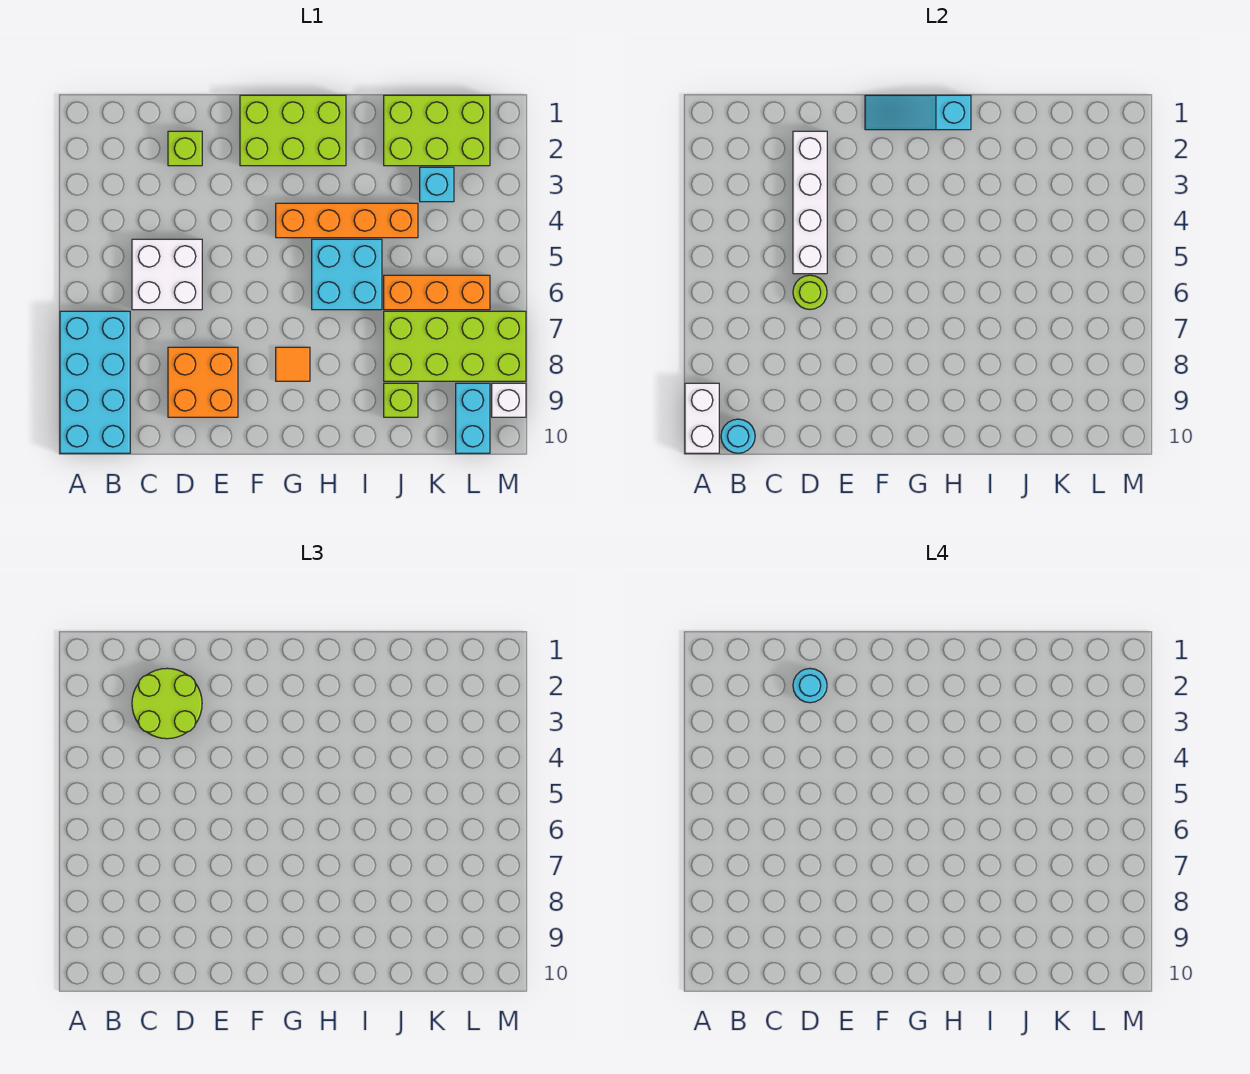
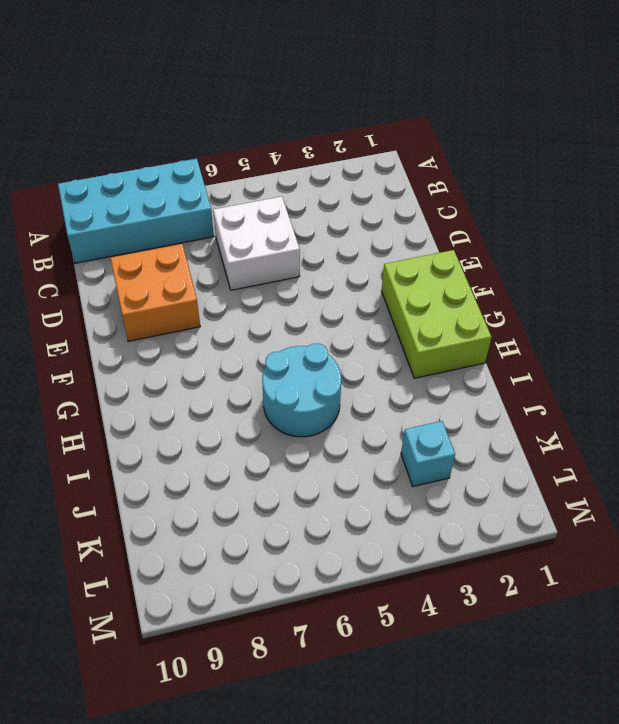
cyan round brick H5:I6 level 1 -> cyan brick H5:I6 level 1
none -> lime brick D2 level 1
none -> orange brick G4:J4 level 1
none -> orange tile G8 level 1

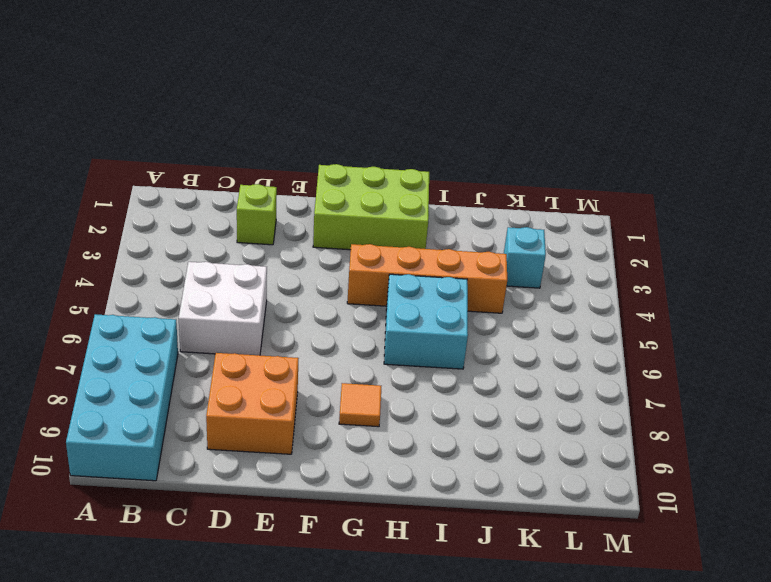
none -> lime brick J1:L2 level 1
none -> orange brick J6:L6 level 1
none -> lime brick J7:M8 level 1

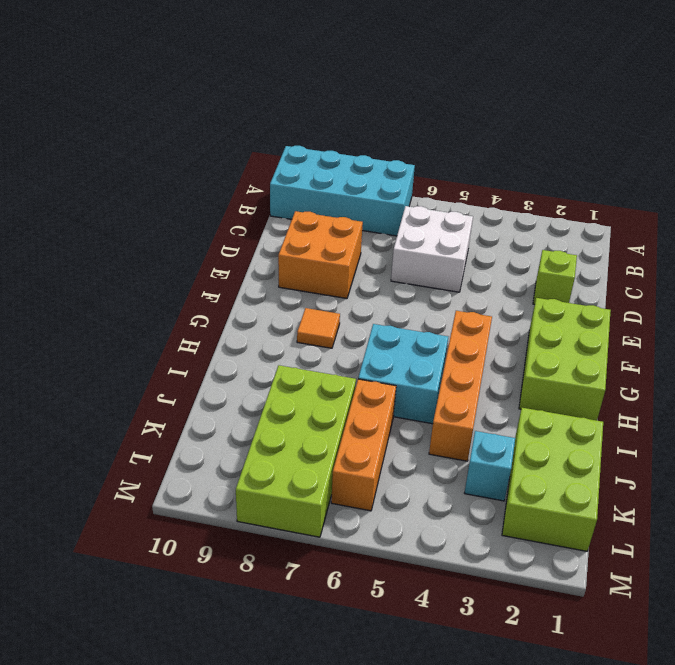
none -> lime brick J9 level 1
none -> cyan brick L9:L10 level 1
none -> white brick M9 level 1

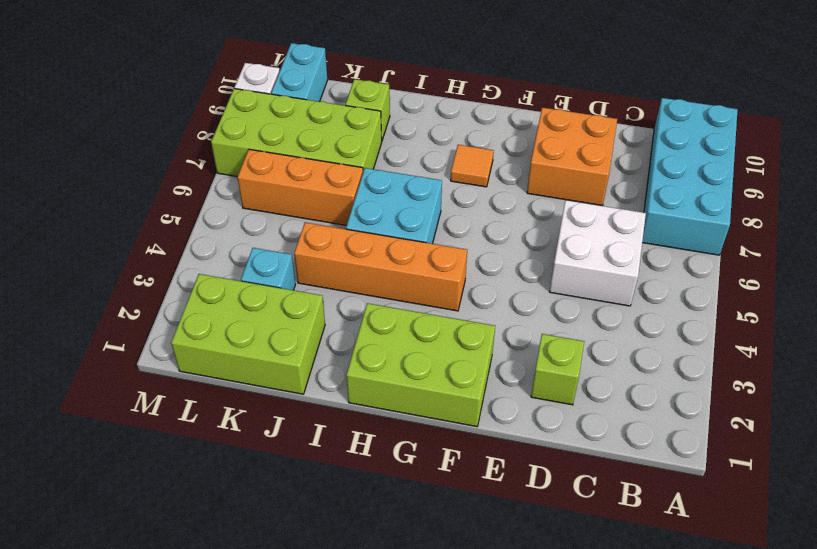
none -> white brick A9:A10 level 2
none -> cyan round brick B10 level 2
none -> white brick D2:D5 level 2

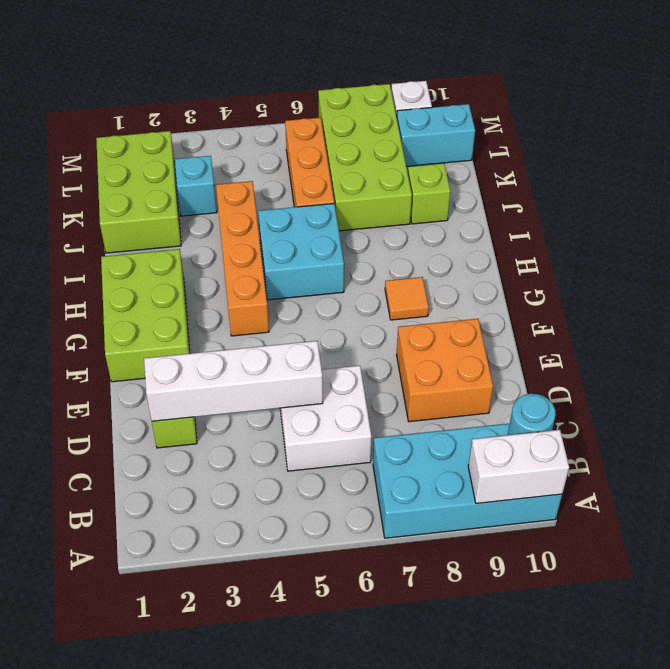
none -> lime round brick D6 level 2
none -> cyan slope F1:H1 level 2 top H
none -> lime round brick C2:D3 level 3

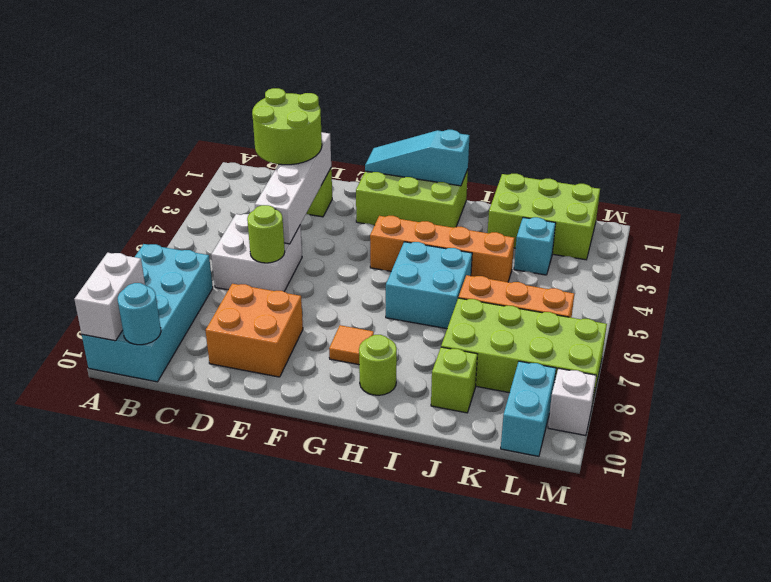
lime round brick H9 level 1 -> none
none -> cyan round brick D2 level 4

